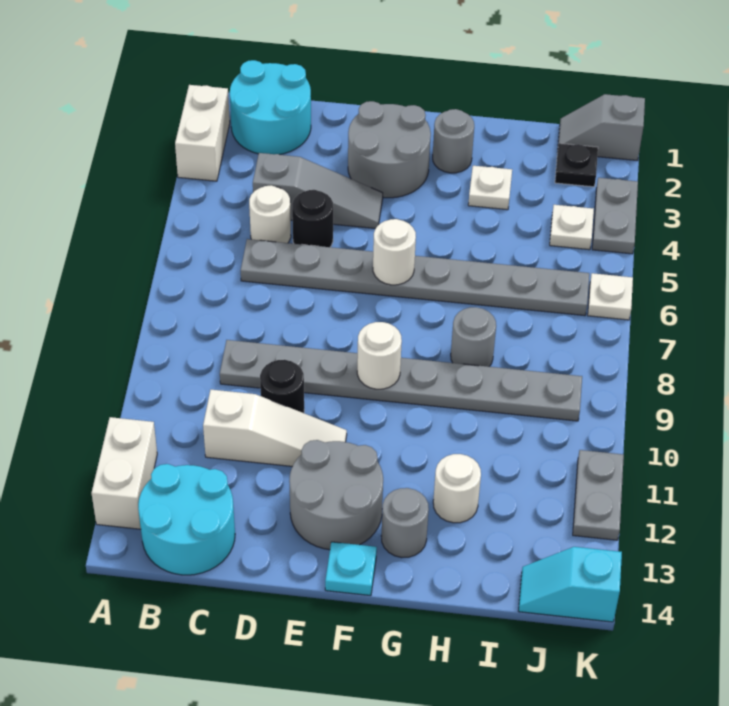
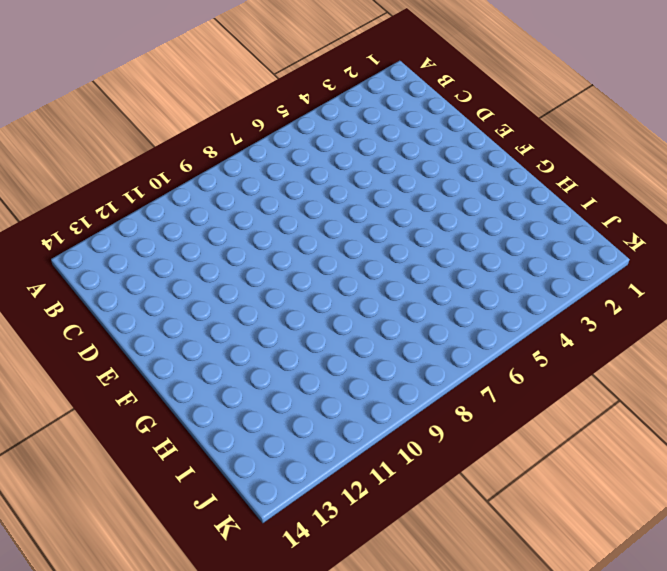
none -> white brick A2:A3 level 1
none -> white brick A12:A13 level 1
none -> cyan round brick B1:C2 level 1

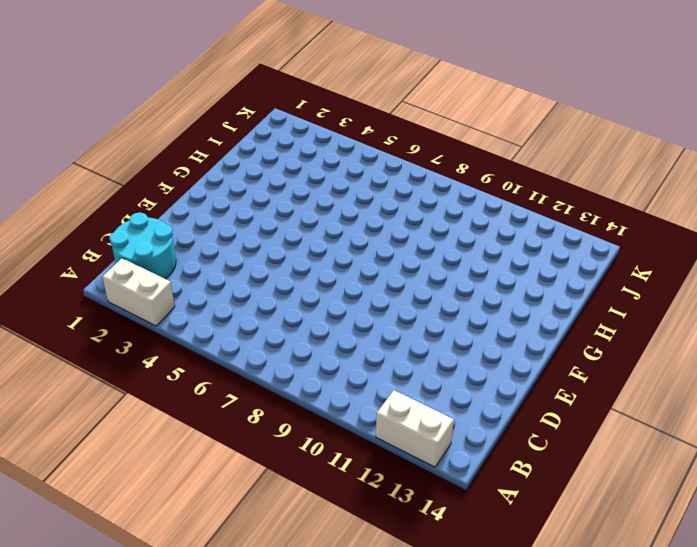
none -> cyan round brick B13:C14 level 1
none -> grey slope C4:E4 level 1 top C
none -> white round brick C5 level 1

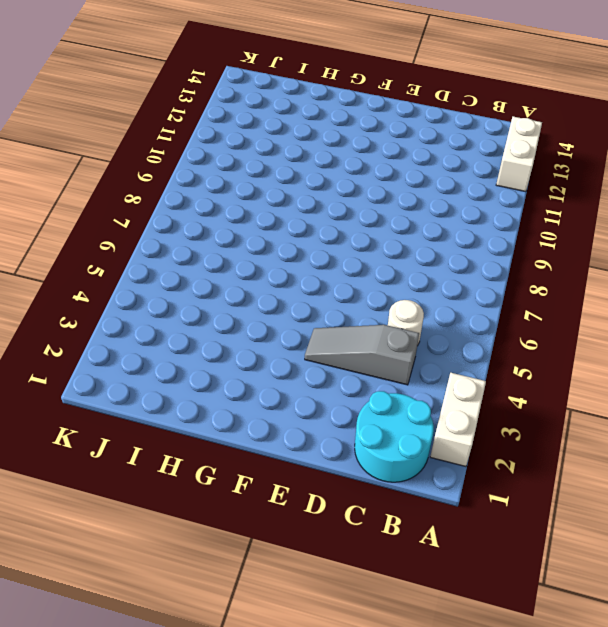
none -> cyan round brick B13:C14 level 1
none -> grey plate C6:J6 level 1
none -> grey plate C9:J9 level 1

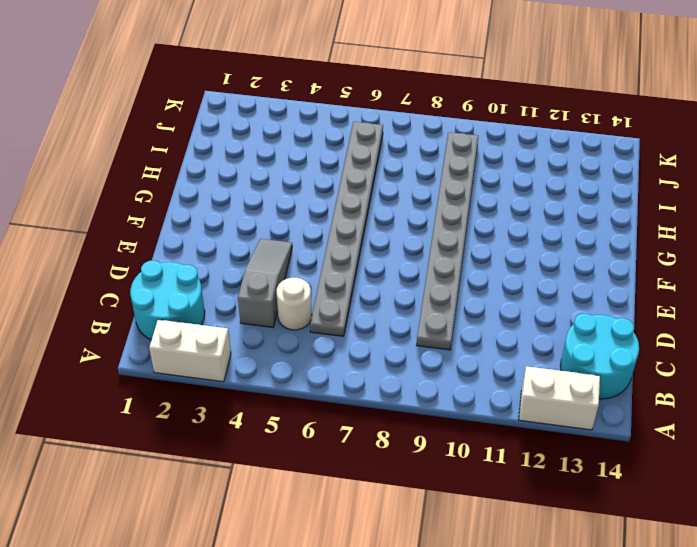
none -> white slope C11:E11 level 1 top C
none -> black round brick D5 level 1
none -> black round brick D10 level 1

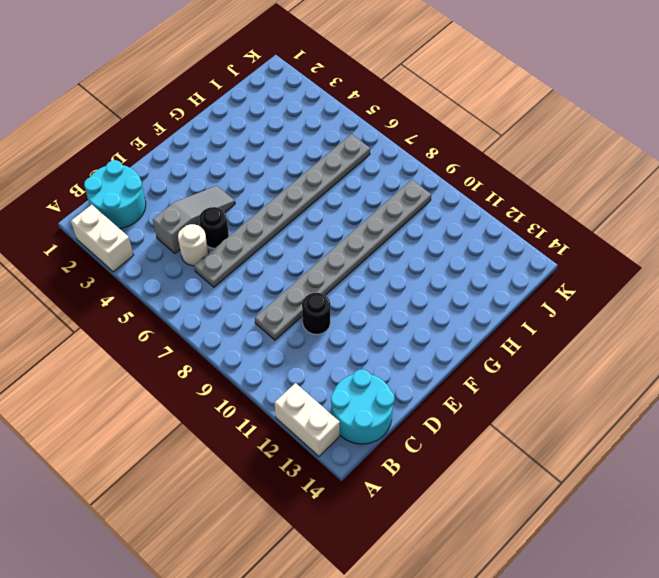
none -> white slope C11:E11 level 1 top C
none -> grey round brick E2:F3 level 1
none -> grey round brick E12:F13 level 1

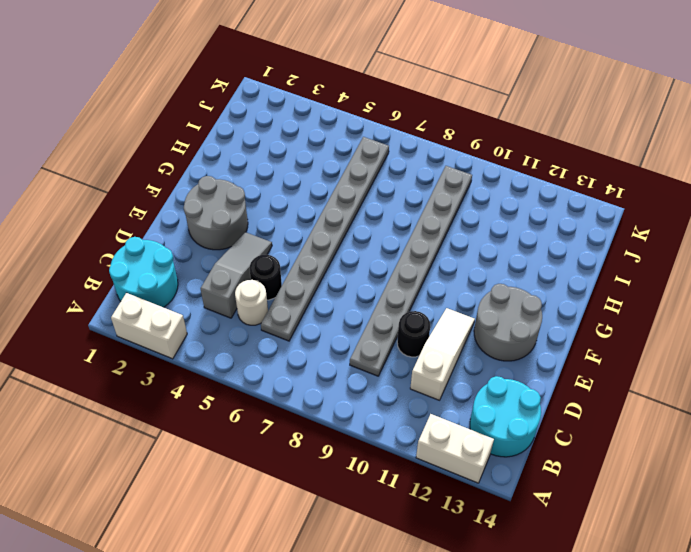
none -> cyan plate F14 level 1
none -> grey round brick G2 level 1
none -> grey round brick G13 level 1

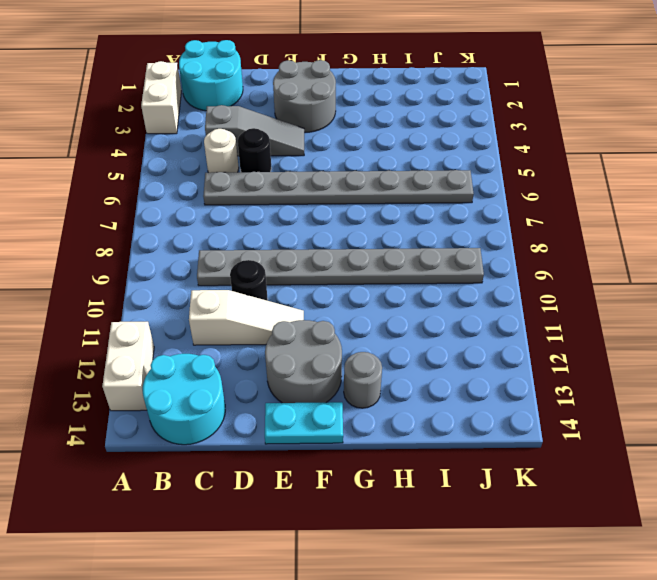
cyan plate E14:F14 level 1 -> cyan plate F14 level 1
none -> grey round brick G2 level 1
none -> white plate H3 level 1
none -> grey round brick H8 level 1

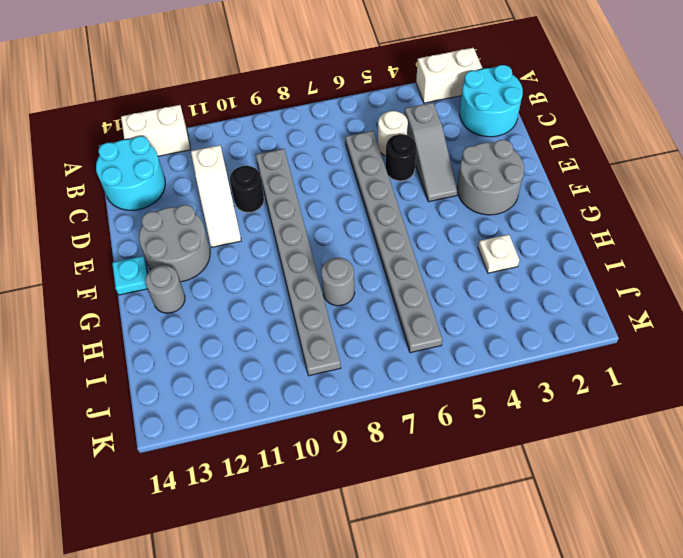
none -> grey round brick G2 level 1
none -> white round brick H12 level 1
none -> grey slope J1:K1 level 1 top K

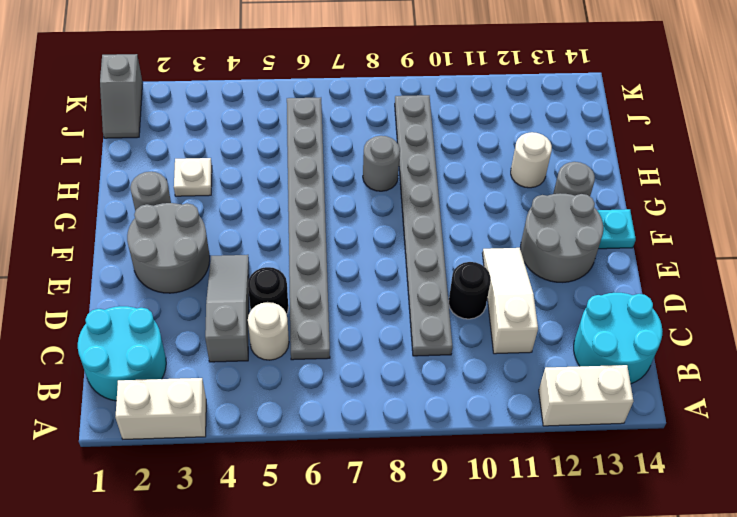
none -> black plate J2 level 1
none -> white plate J4 level 1
none -> cyan slope J14:K14 level 1 top K

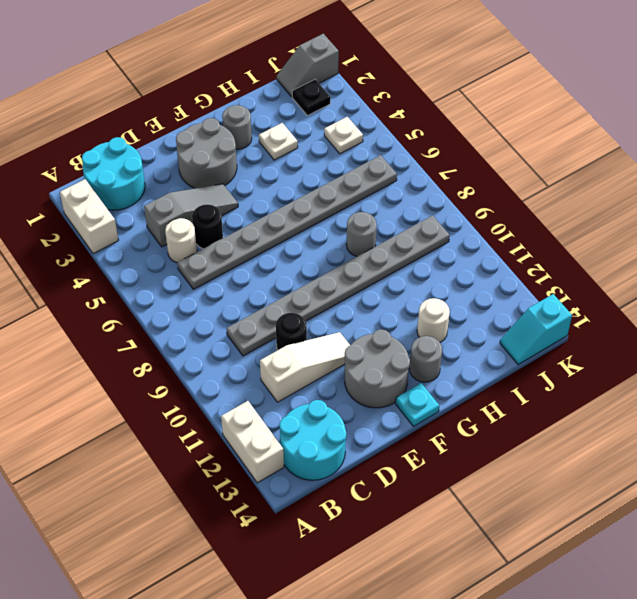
none -> grey plate K3:K4 level 1
none -> white plate K6 level 1
none -> grey plate K11:K12 level 1

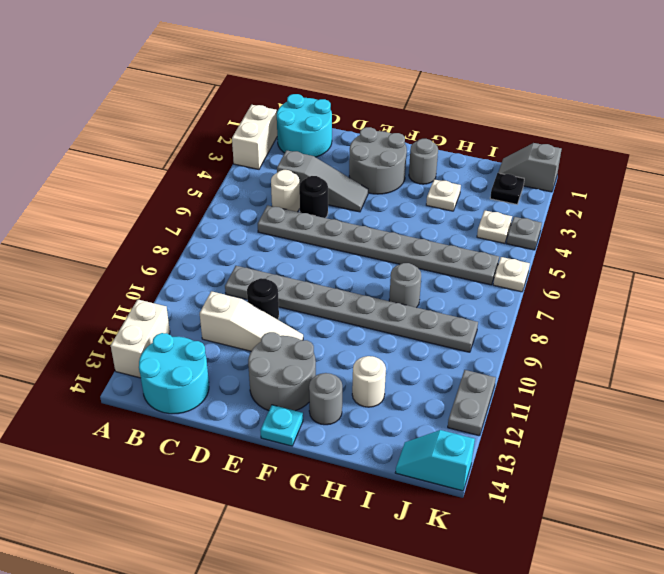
grey plate K4 level 1 -> grey plate K3:K4 level 1
none -> white round brick F6 level 2
none -> white round brick F9 level 2

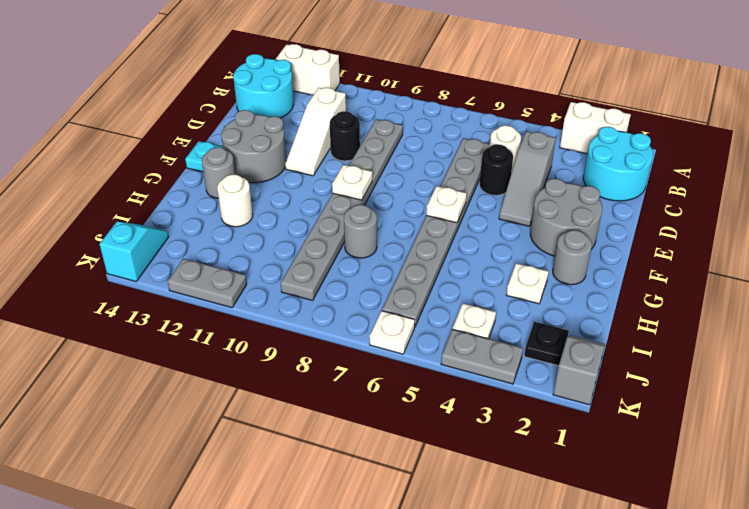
white plate F6 level 2 -> white round brick F6 level 2
white plate F9 level 2 -> white round brick F9 level 2

